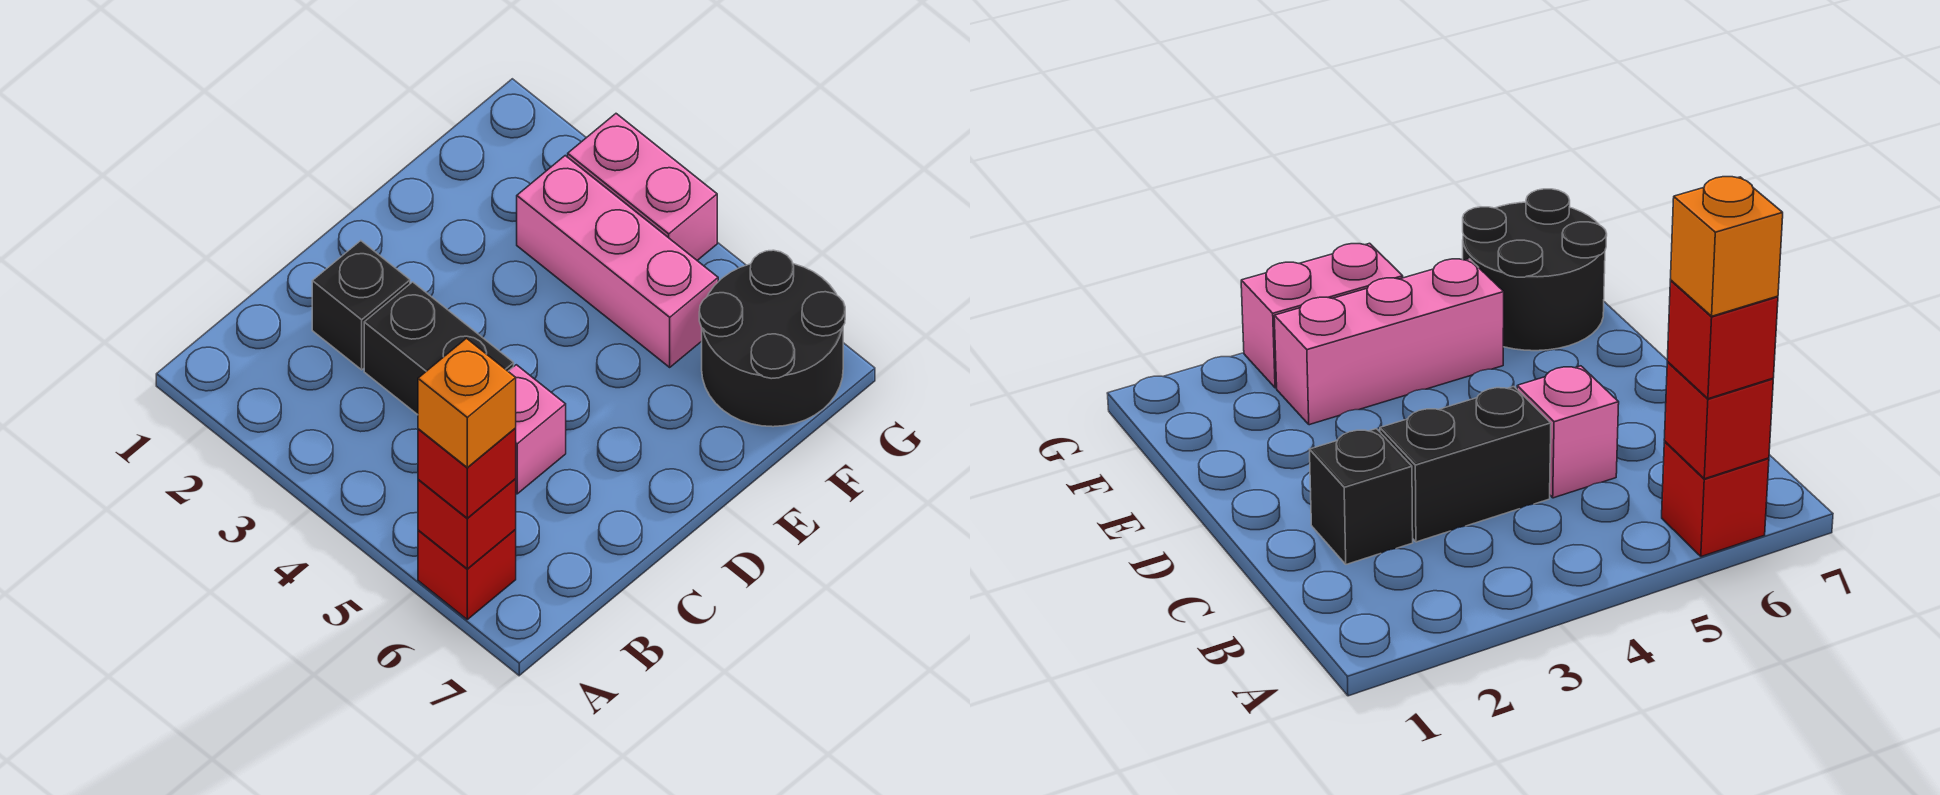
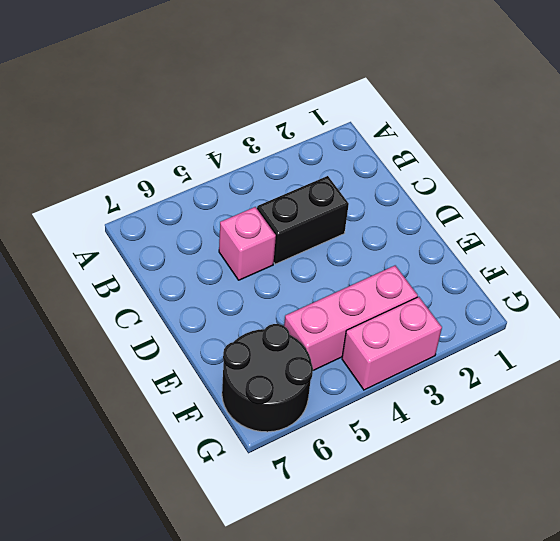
none -> red brick A6 level 1
none -> black brick C2 level 1

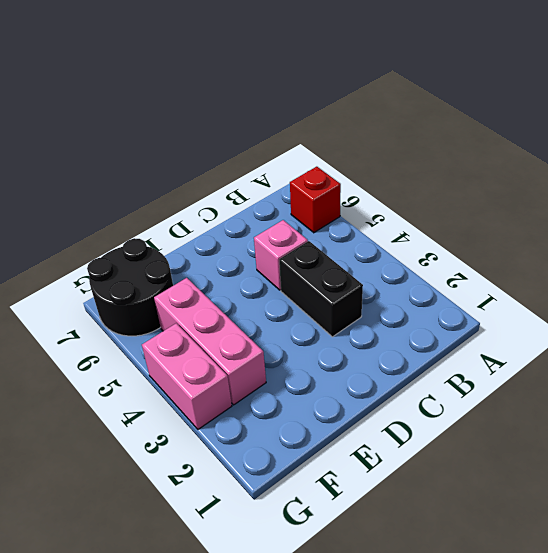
none -> black brick C2 level 1
none -> red brick A6 level 2

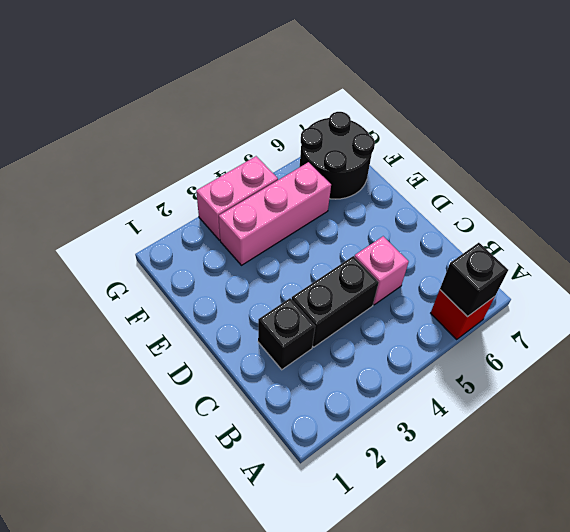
black brick A6 level 2 -> red brick A6 level 2
none -> red brick A6 level 3
none -> orange brick A6 level 4

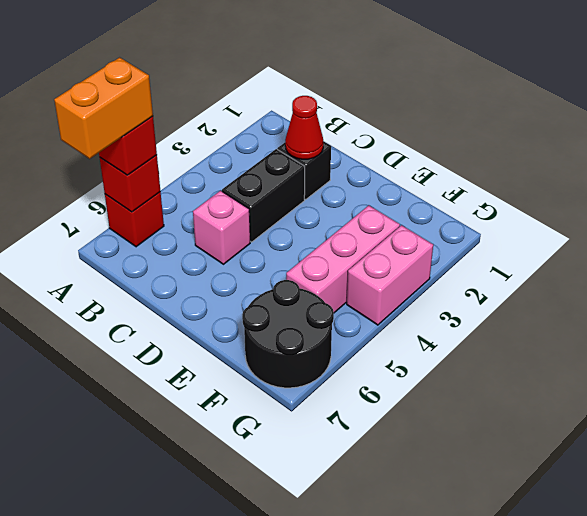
orange brick A6:A7 level 4 -> orange brick A6 level 4
red cone C2 level 2 -> none

